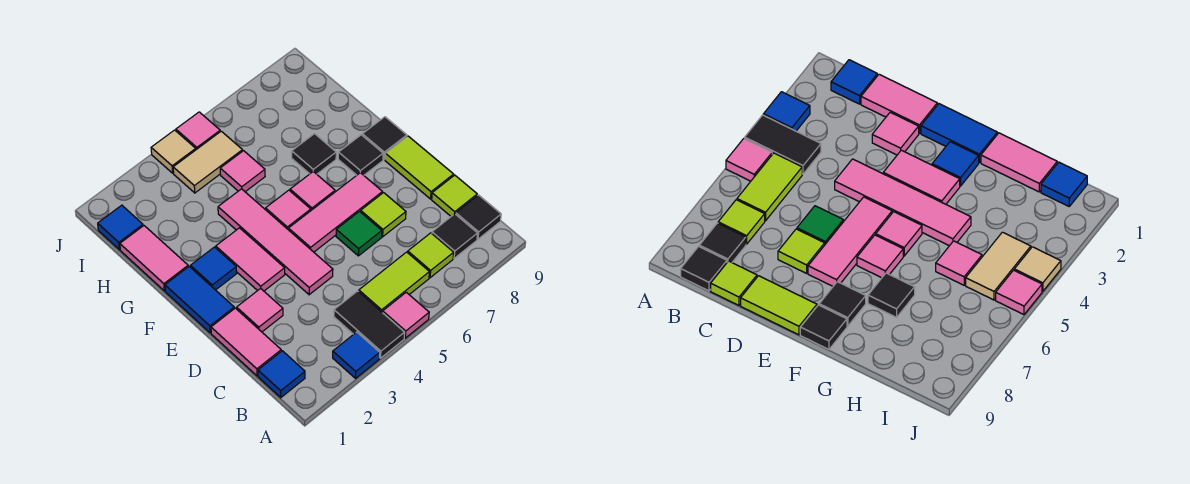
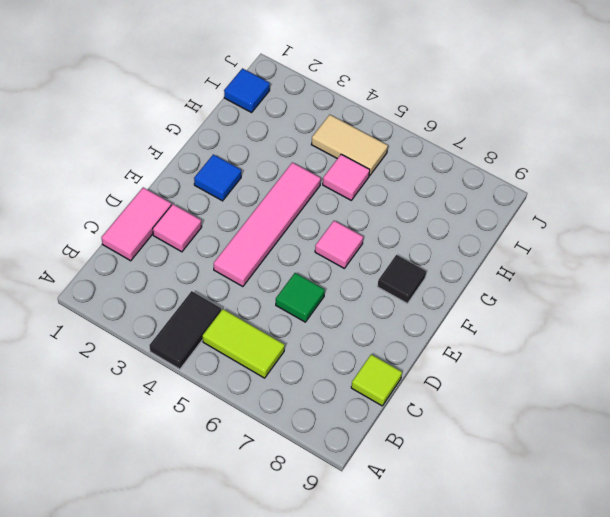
none -> blue tile A3 level 1
none -> pink tile A5 level 1
none -> blue tile B1 level 1
none -> lime tile B7 level 1

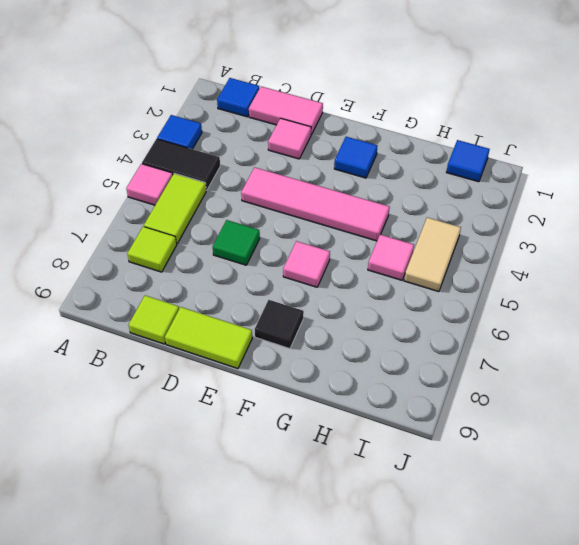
none -> black tile B8 level 1
none -> black tile B9 level 1
none -> lime tile D7 level 1
none -> blue tile E1:F1 level 1

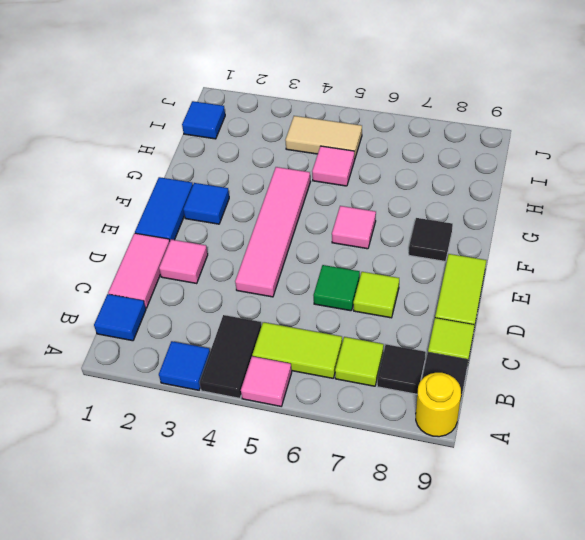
yellow round brick A9 level 1 -> none
none -> pink tile E3:F3 level 1
none -> pink tile E5:E7 level 1
none -> pink tile F5 level 1
none -> black tile F9 level 1

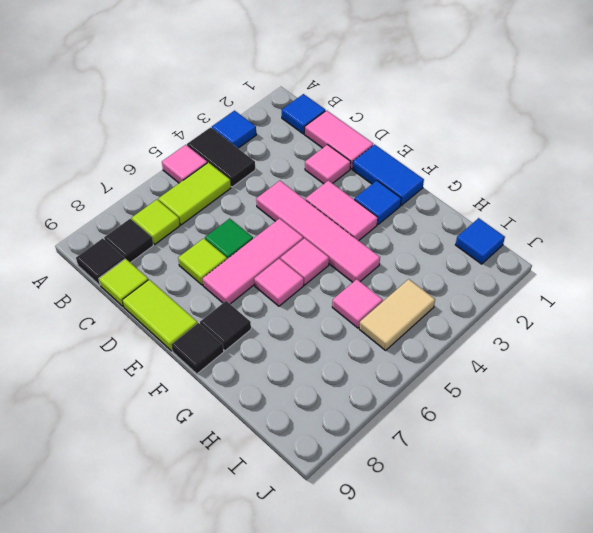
none -> pink tile G1:H1 level 1
none -> black tile G7 level 1
none -> tan tile J4 level 1
none -> pink tile J5 level 1

